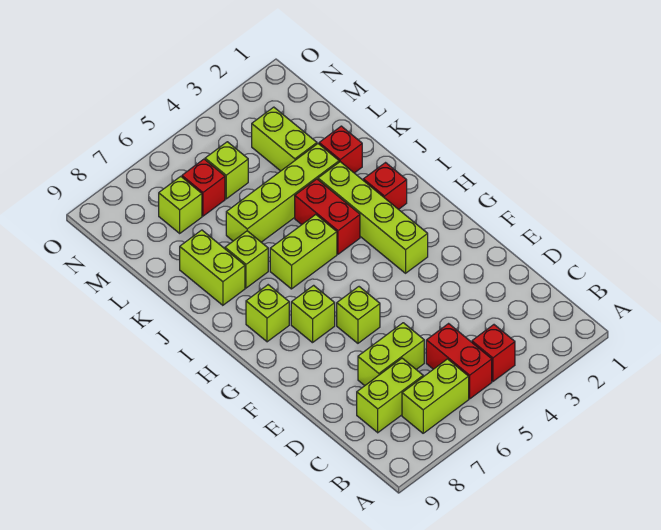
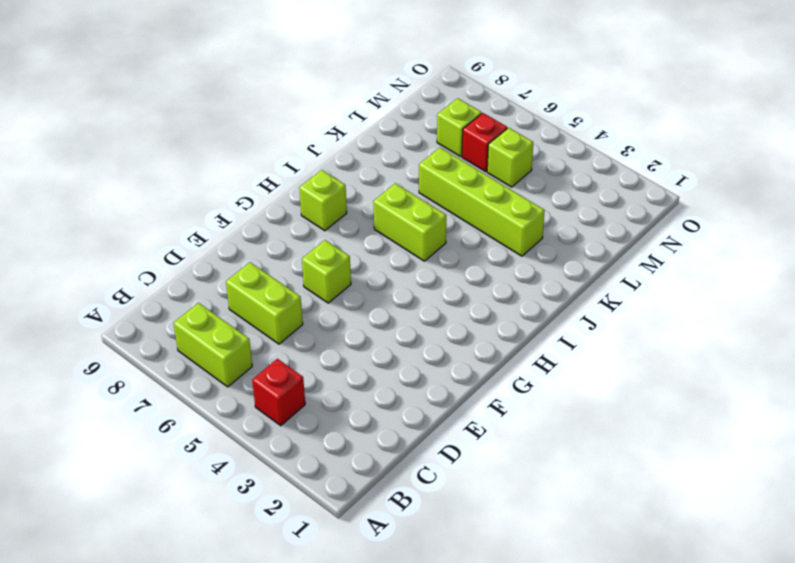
none -> red brick B5:C5 level 1
none -> lime brick C7:C8 level 1
none -> lime brick G3:J3 level 1

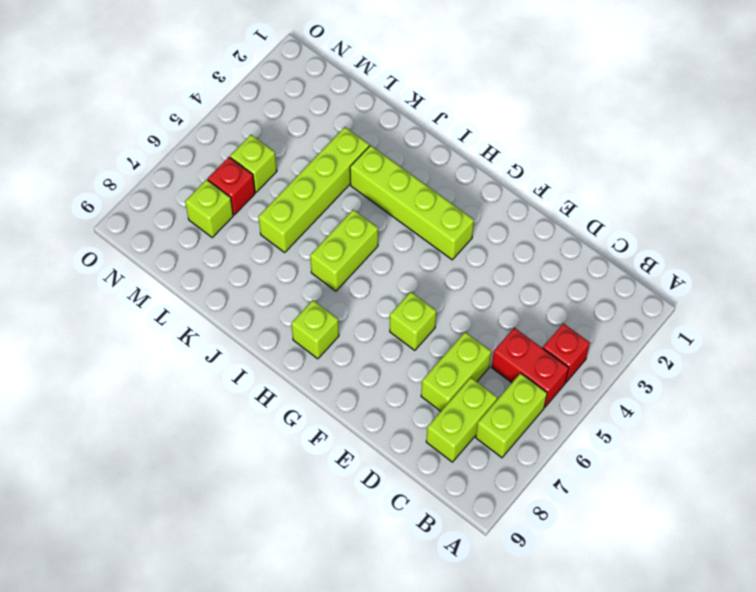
none -> lime brick G7 level 1
none -> red brick I2 level 1
none -> red brick I4:J4 level 1

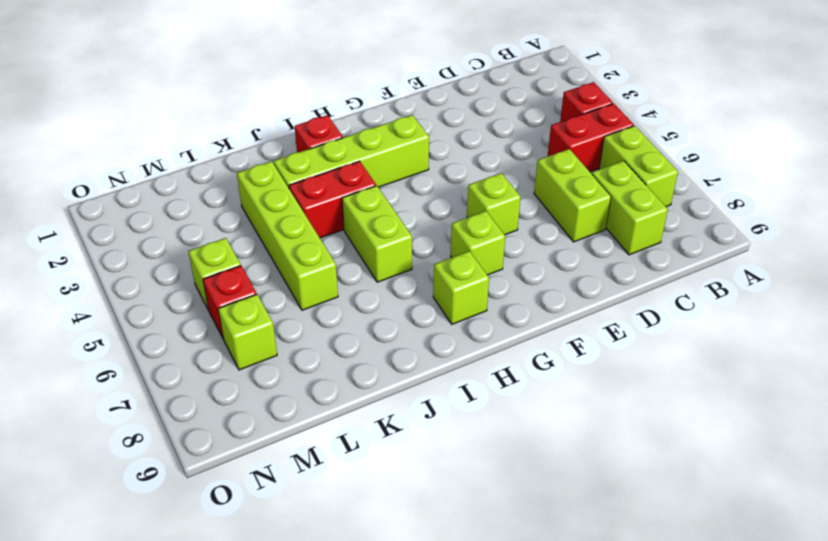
none -> lime brick J7 level 1
none -> lime brick J8:K8 level 1
none -> red brick K2 level 1

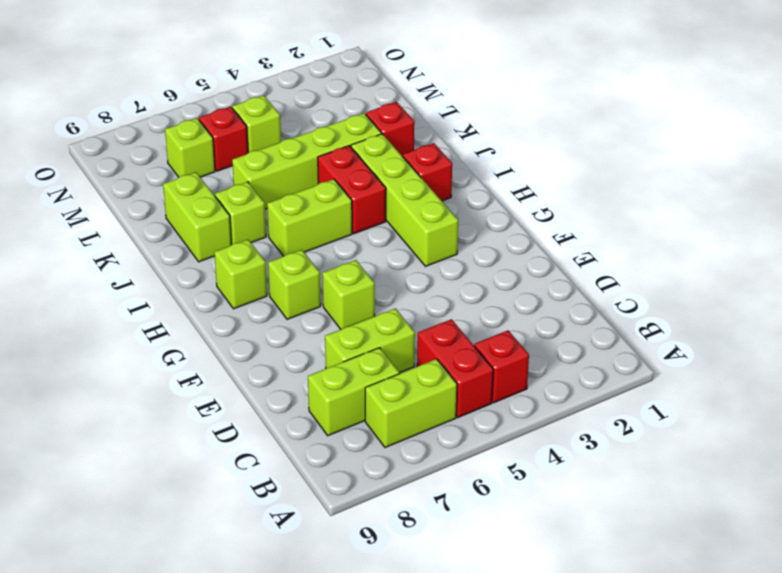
none -> lime brick L3:M3 level 1

